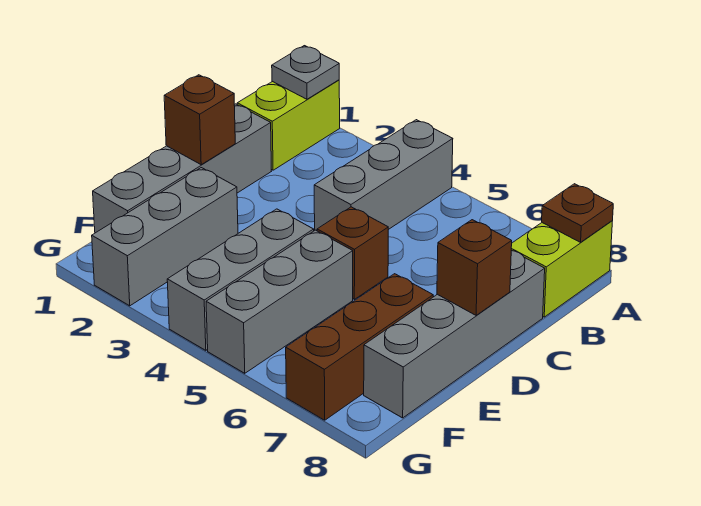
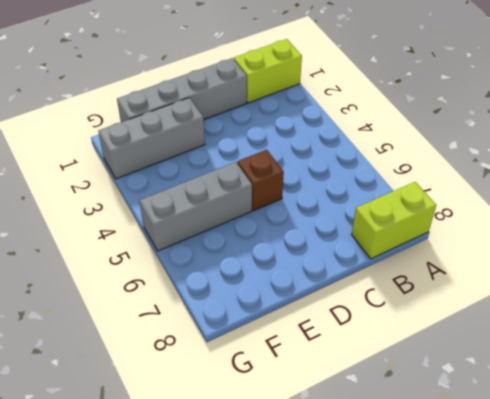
none -> grey brick A4:C4 level 1
none -> grey brick C8:F8 level 1
none -> grey brick E4:G4 level 1

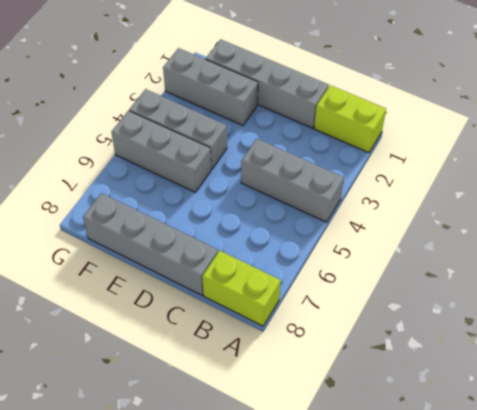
none -> brown brick D5 level 1
none -> brown brick E7:G7 level 1
none -> grey plate A1 level 2

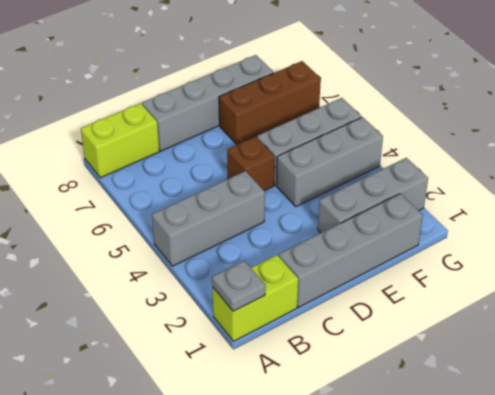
none -> brown plate A8 level 2
none -> brown brick D1 level 2
none -> brown brick D8 level 2

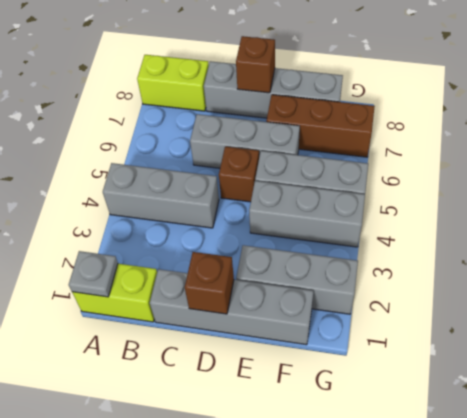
grey brick C6:E6 level 1 -> none
none -> brown plate A8 level 2

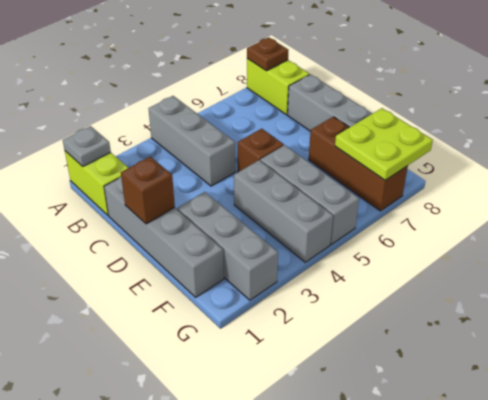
lime plate F7:G8 level 2 -> none
none -> brown brick D8 level 2

